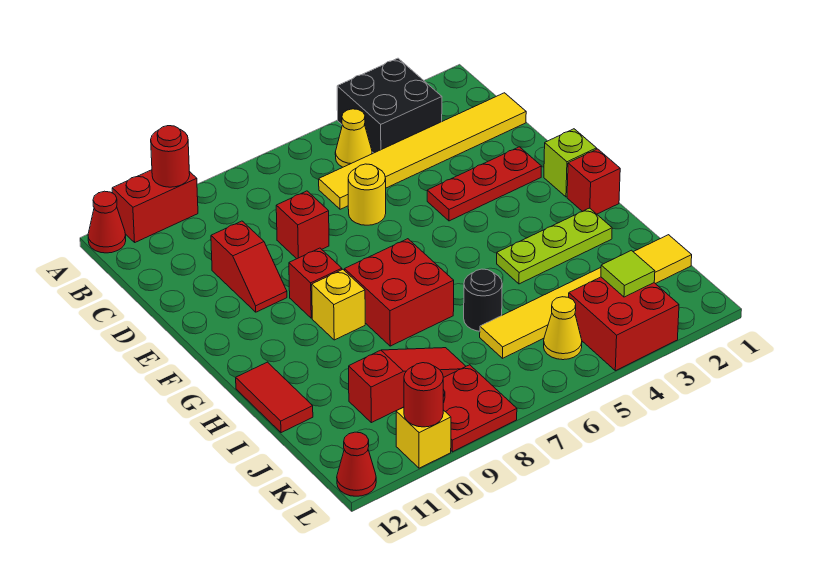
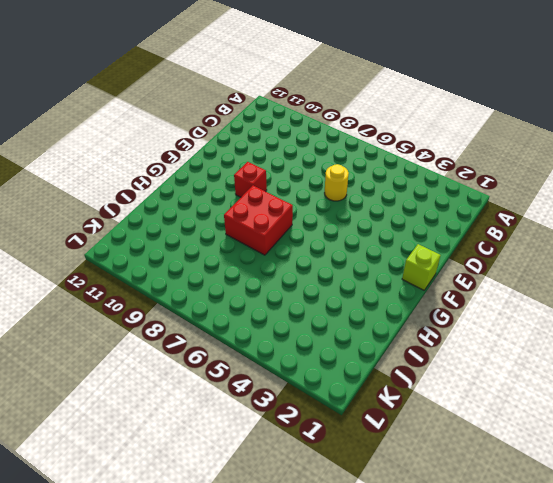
none -> black brick A3:B4 level 1
none -> red brick A10:A11 level 1
none -> red cone A12 level 1

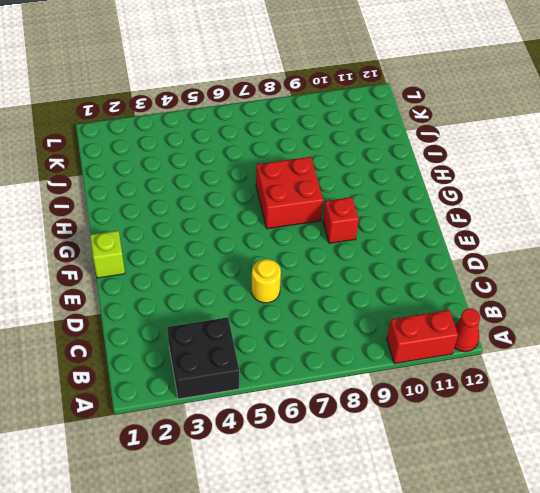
none -> yellow cone B5 level 1
none -> yellow tile C1:C6 level 1
none -> red brick D8 level 1

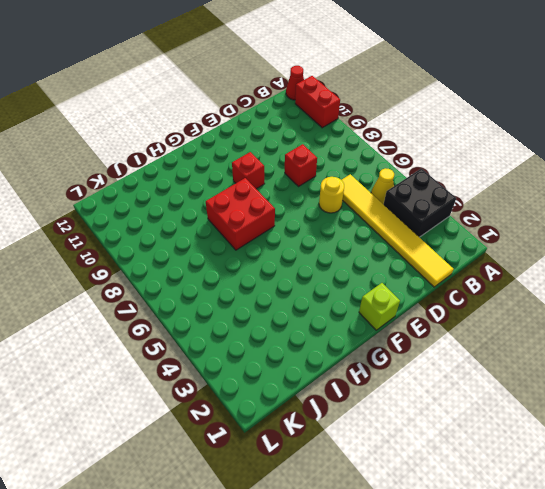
none -> red slope D10:E10 level 1 top D
none -> red plate E2:E4 level 1
none -> red brick G1 level 1

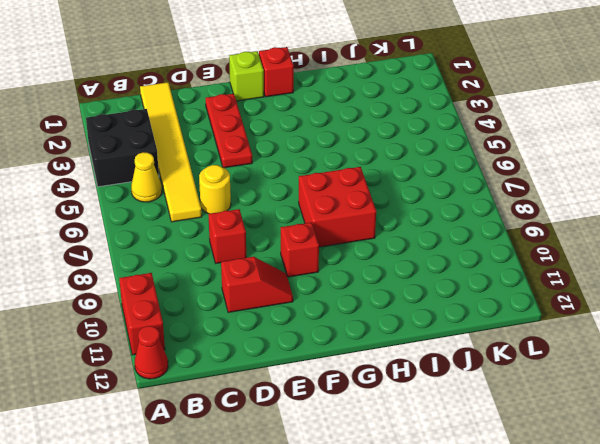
none -> yellow brick G9 level 1
none -> lime plate H2:H4 level 1
none -> red tile H12:I12 level 1

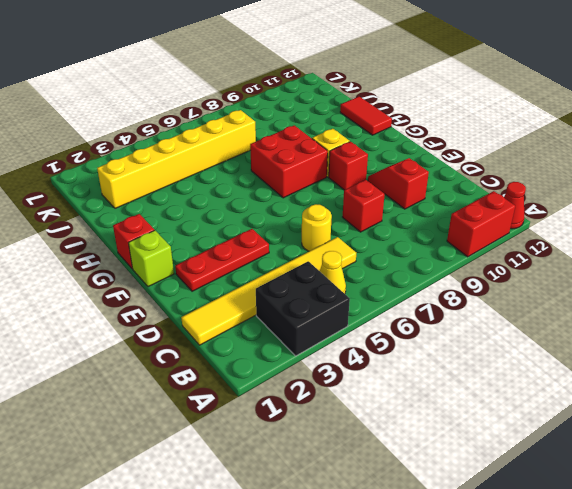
yellow brick J2:J7 level 1 -> yellow tile J1:J6 level 1
none -> lime plate H2:H4 level 1
none -> black round brick I6 level 1
none -> red slope J8:J10 level 1 top 10

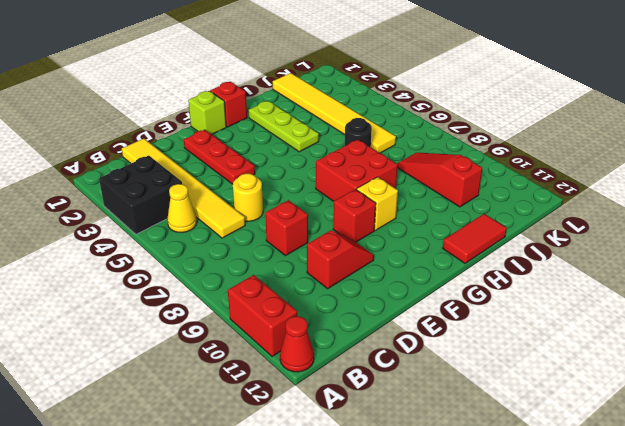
none -> red brick K3:L4 level 1
none -> yellow cone K5 level 1
none -> red plate K8:L9 level 1

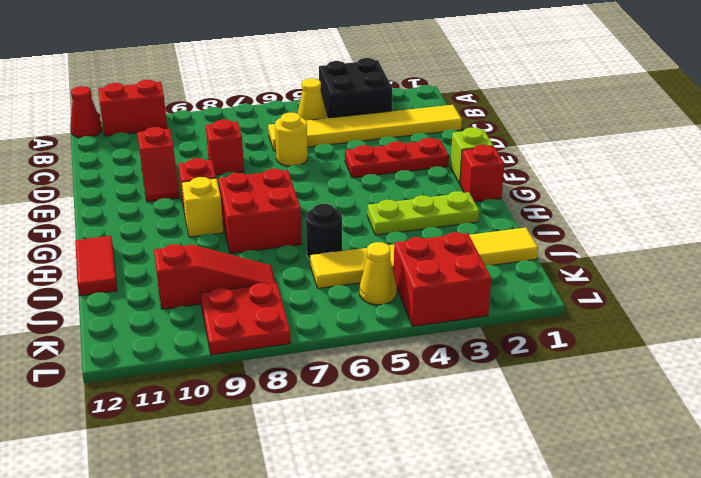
none -> yellow brick L10 level 1
none -> red cone L12 level 1
none -> red round brick A10 level 2

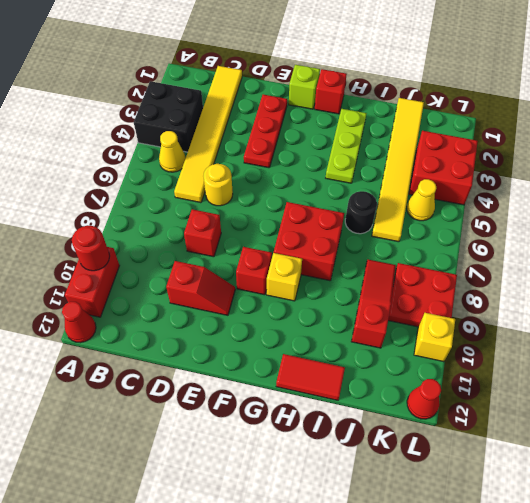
none -> lime tile K3 level 2
none -> red round brick L10 level 2

